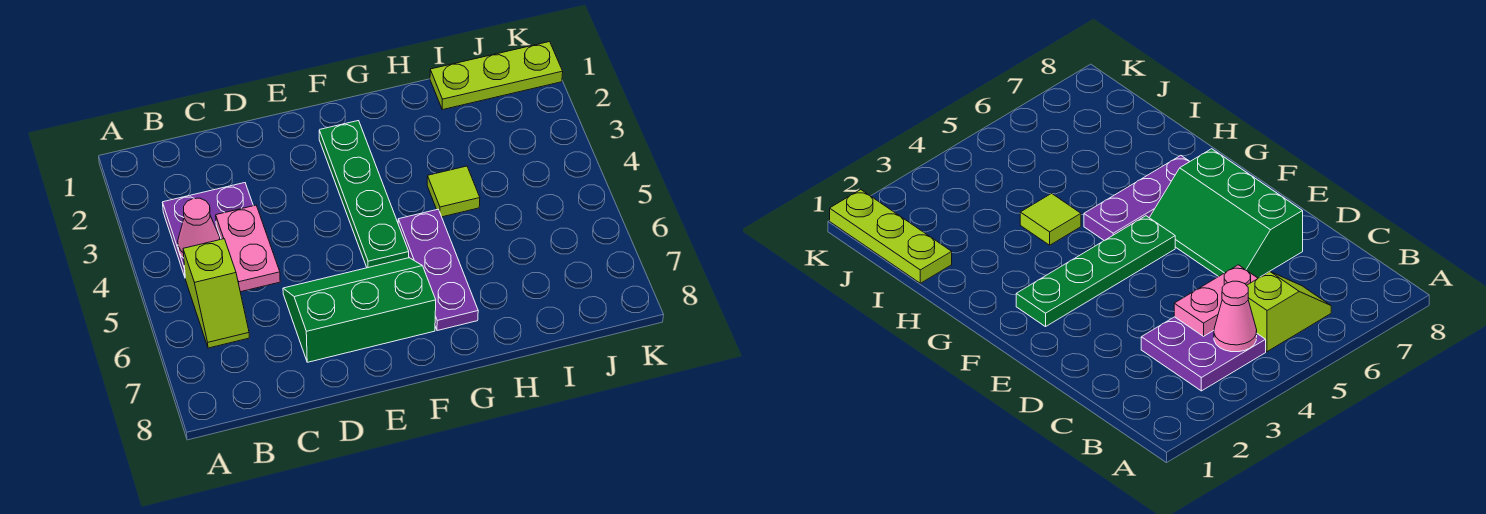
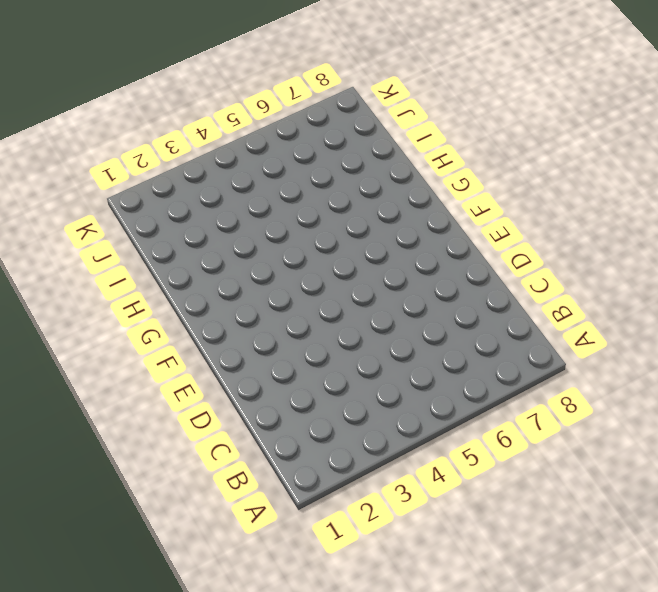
none -> purple plate B3:C4 level 1
none -> lime slope B5:B6 level 1 top 5

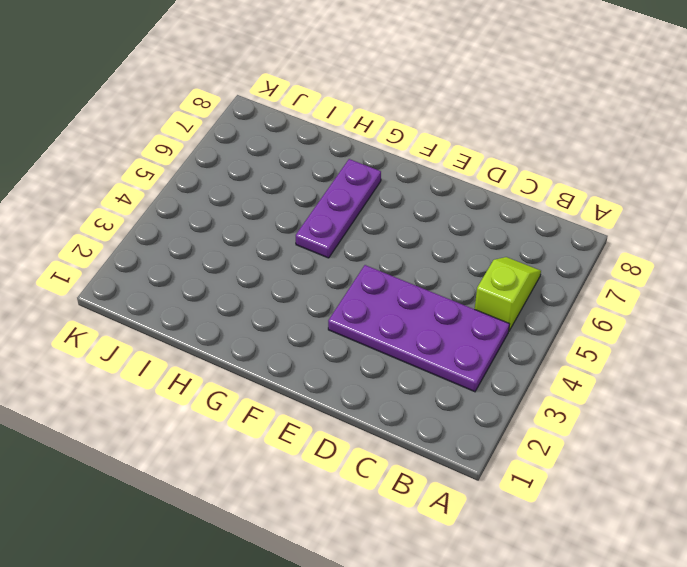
purple plate B3:E4 level 1 -> purple plate B3:C4 level 1
none -> green slope D6:F7 level 1 top 7
none -> green plate F2:F5 level 1

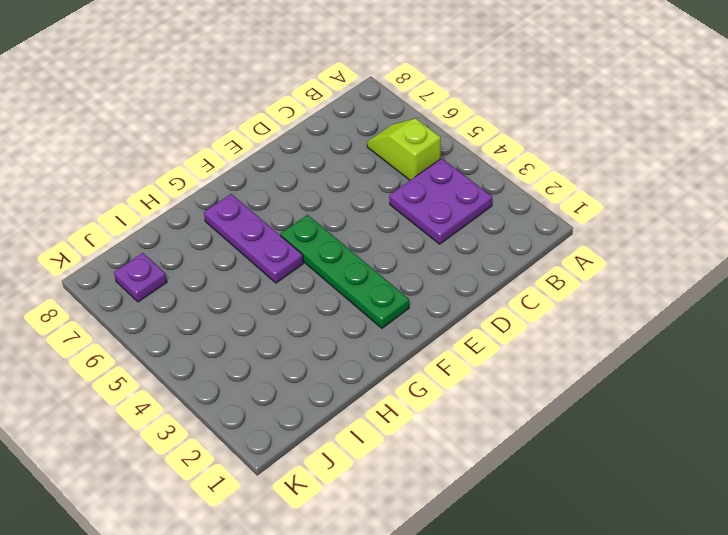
purple plate J7 level 1 -> none
none -> green slope D6:F7 level 1 top 7
none -> lime tile H4 level 1

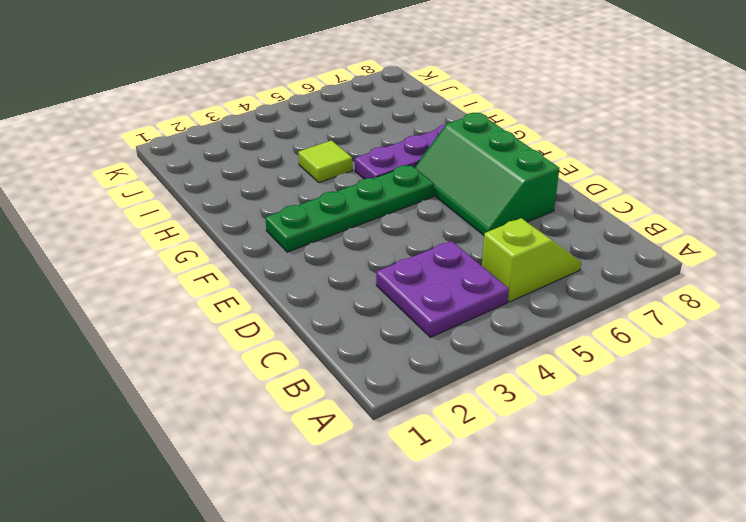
none -> lime plate I1:K1 level 1
none -> pink cone B4 level 2

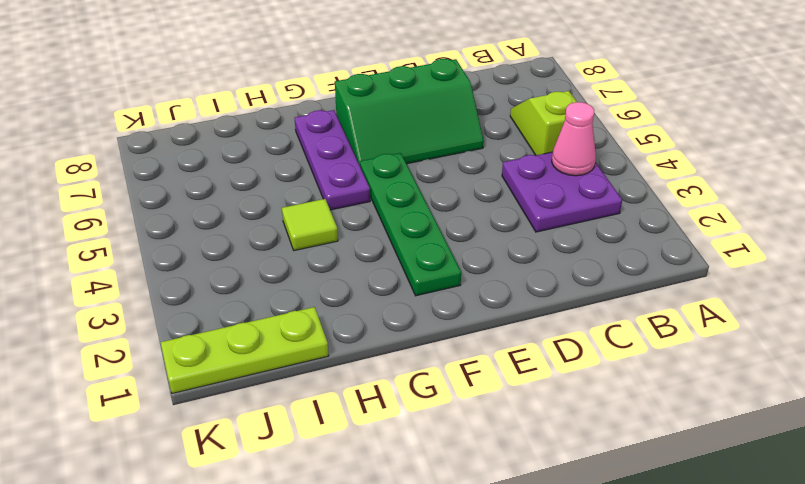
none -> pink plate C4:C5 level 2

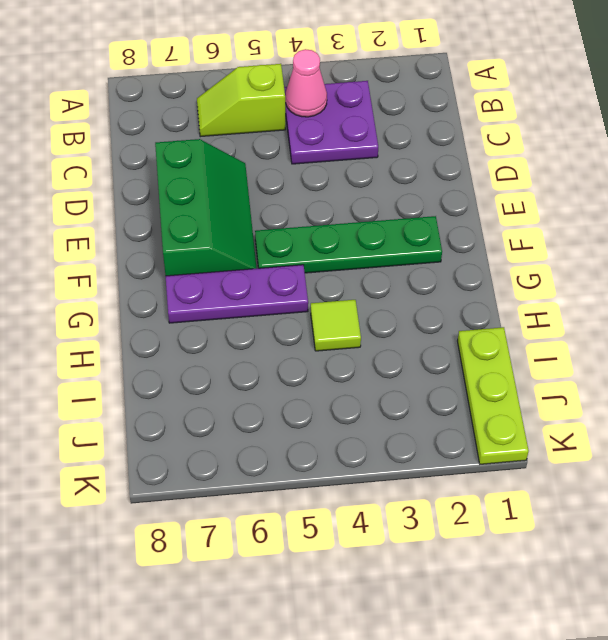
none -> pink plate C4:C5 level 2

